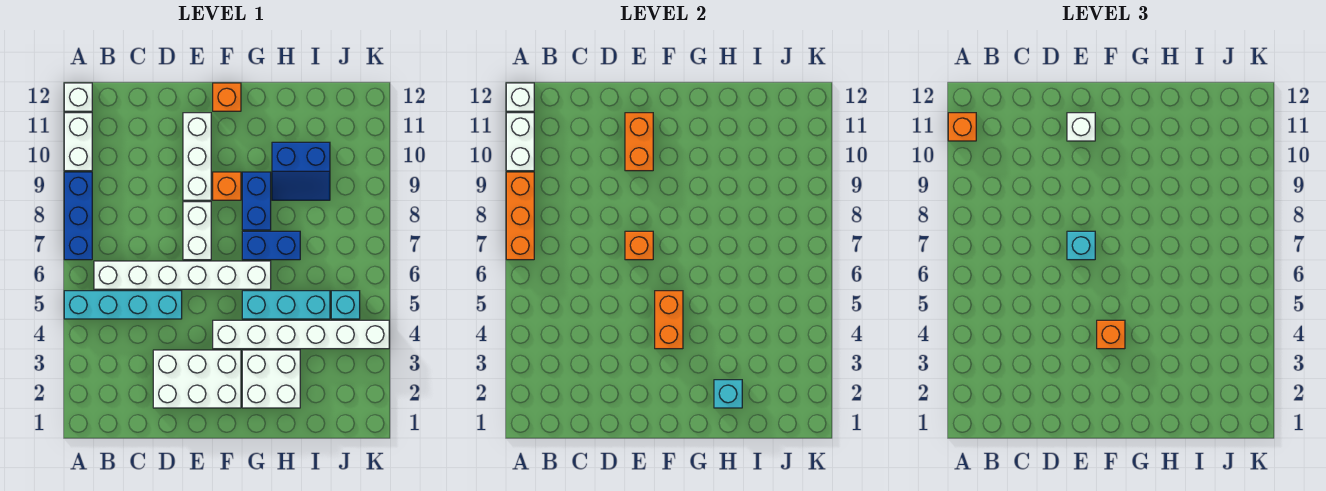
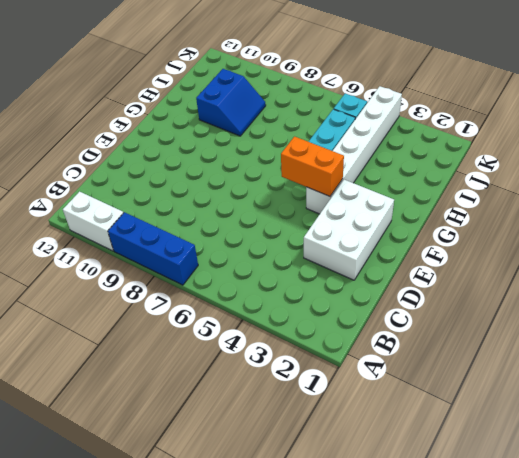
none -> cyan brick A5:D5 level 1
none -> white brick A12 level 1
none -> white brick B6:G6 level 1

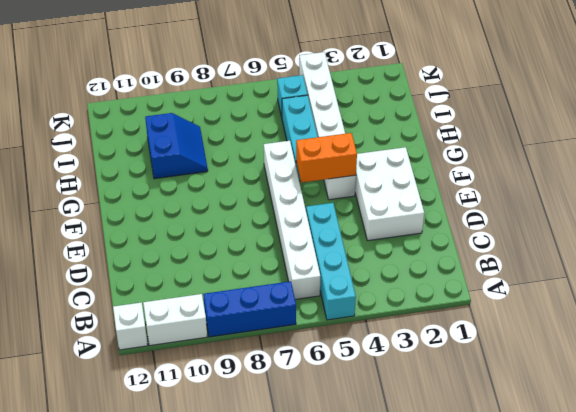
none -> white brick E7:E8 level 1
none -> white brick E9:E11 level 1
none -> orange brick F9 level 1

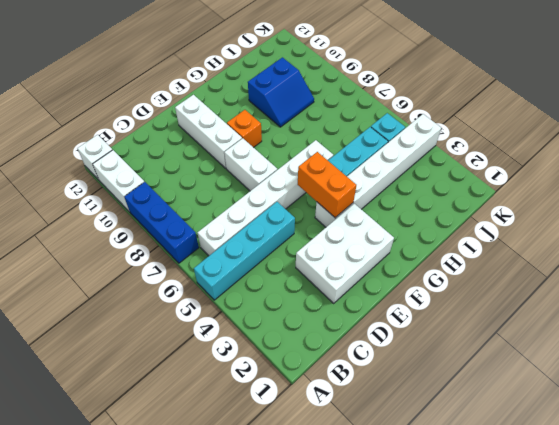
none -> orange brick F12 level 1
none -> white brick G2:H3 level 1
none -> blue brick G7:H7 level 1

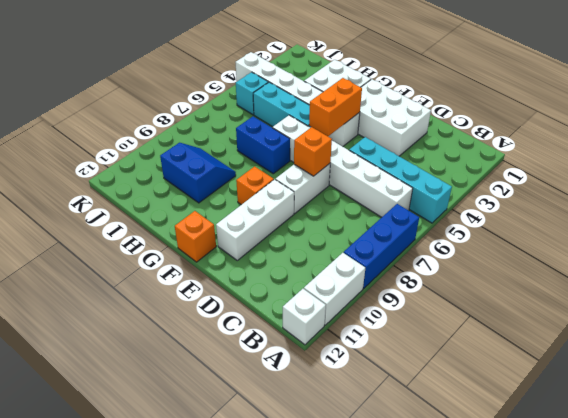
none -> blue brick G8:G9 level 1
none -> orange brick A7:A9 level 2
none -> white brick A10:A11 level 2

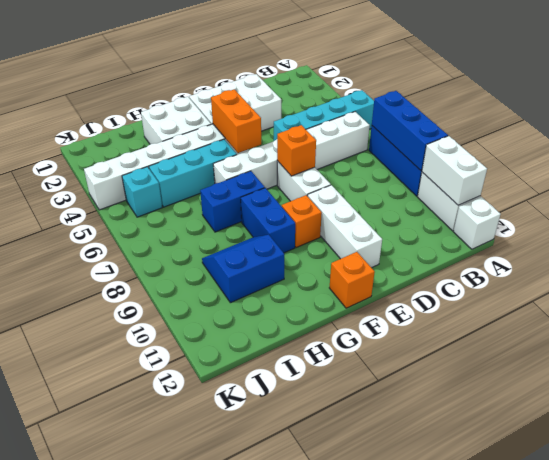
blue brick A7:A9 level 2 -> orange brick A7:A9 level 2
none -> white brick A12 level 2
none -> orange brick E10:E11 level 2
none -> cyan brick H2 level 2

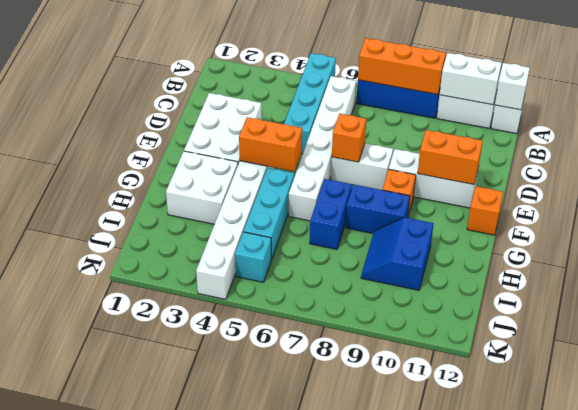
none -> cyan brick H2 level 2
none -> orange brick A11 level 3
none -> cyan brick E7 level 3

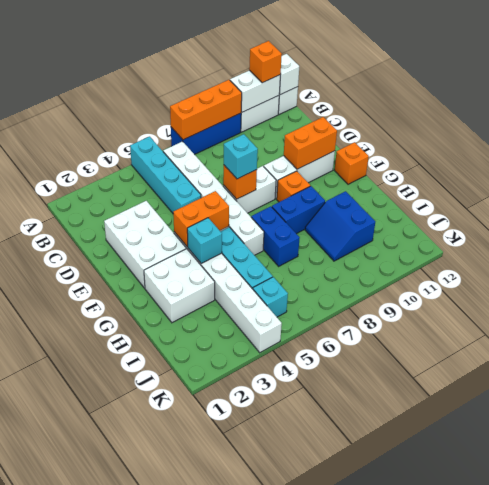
cyan brick G4 level 2 -> cyan brick H2 level 2
none -> white brick E11 level 3
none -> orange brick F4 level 3

